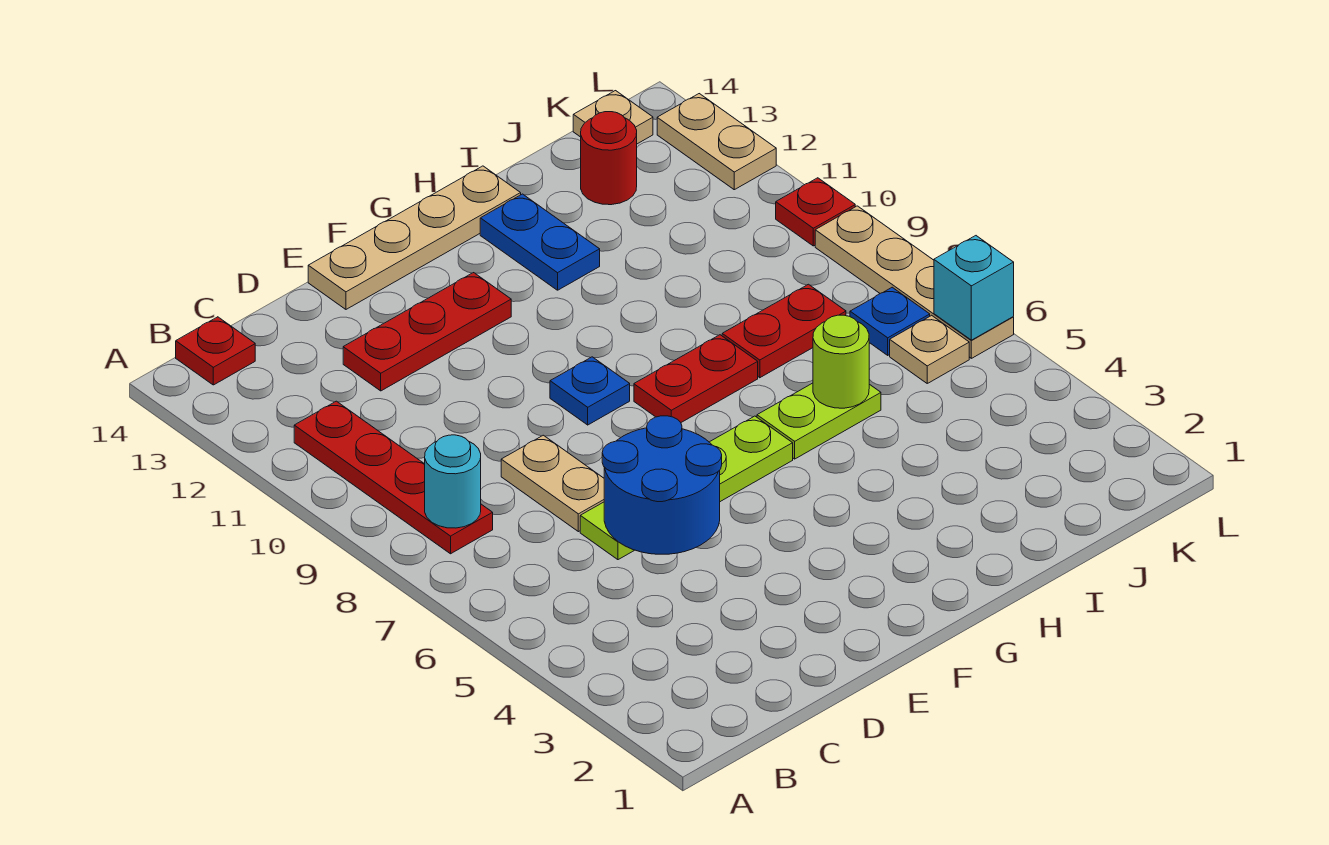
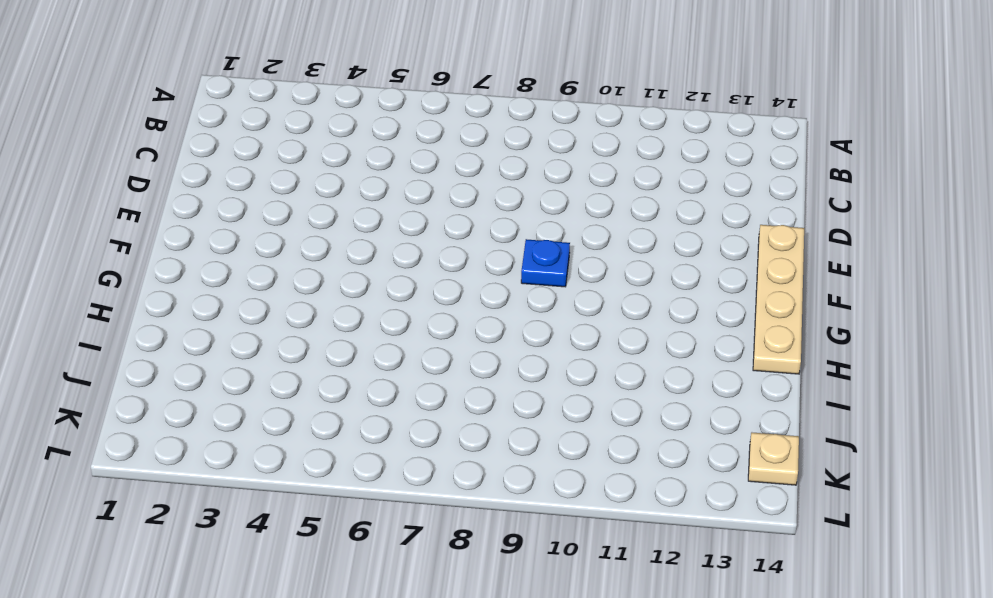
none -> red plate B8:B11 level 1
none -> red plate B14 level 1
none -> lime plate D6:G6 level 1

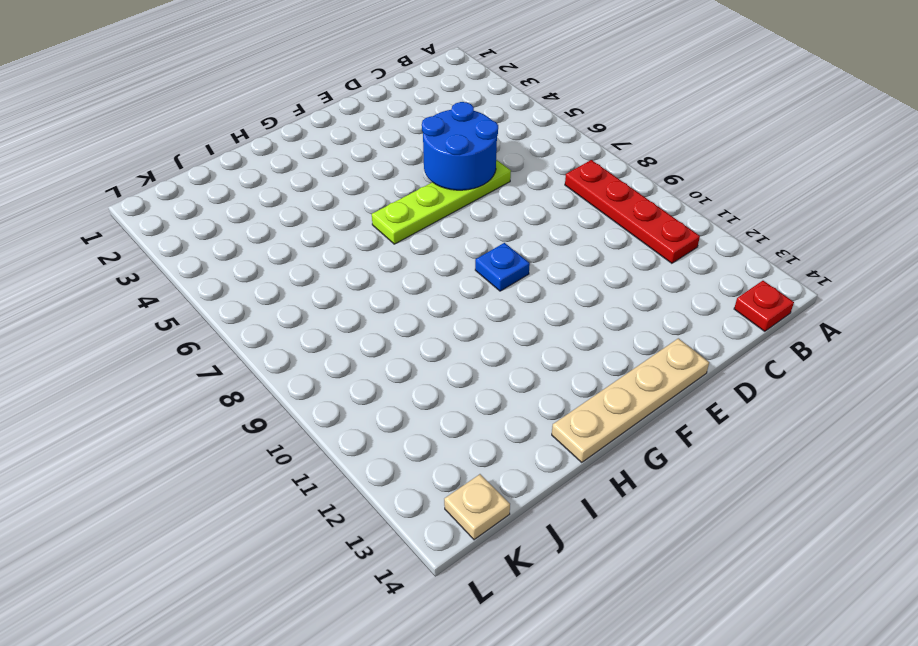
none -> tan plate D7:D8 level 1
none -> red plate D12:F12 level 1
none -> red plate G8:H8 level 1

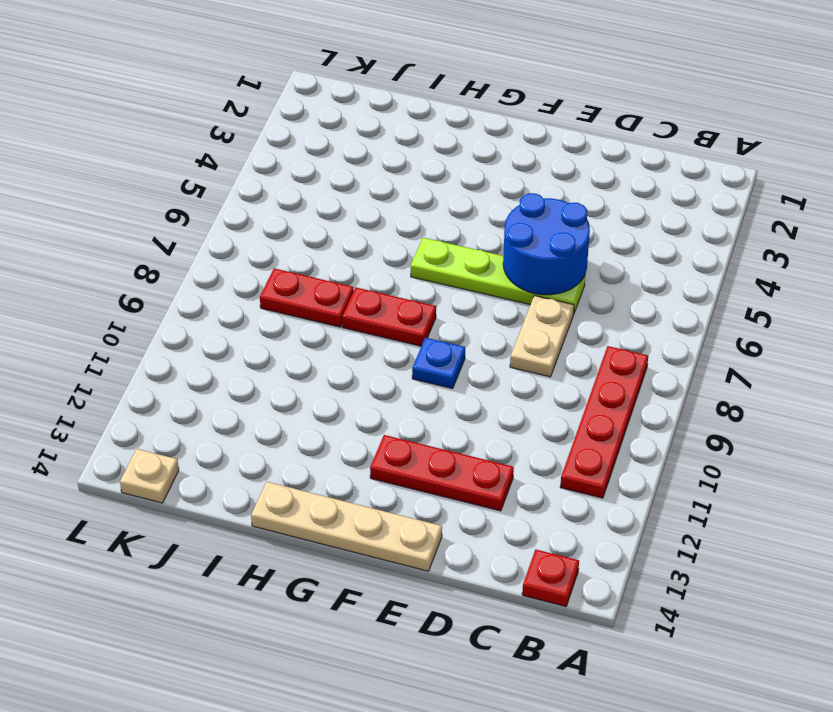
none -> lime plate H6:I6 level 1
none -> blue plate H12:H13 level 1
none -> red round brick J13 level 1

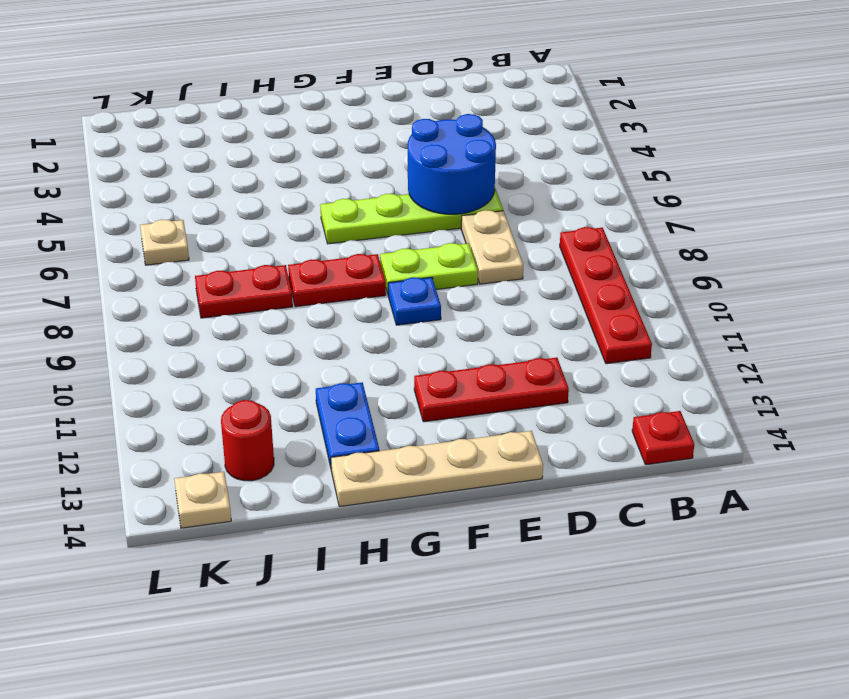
lime plate E8:F8 level 1 -> lime plate H6:I6 level 1
none -> blue plate K7 level 1
none -> tan plate L6:L9 level 1
none -> red plate L10 level 1

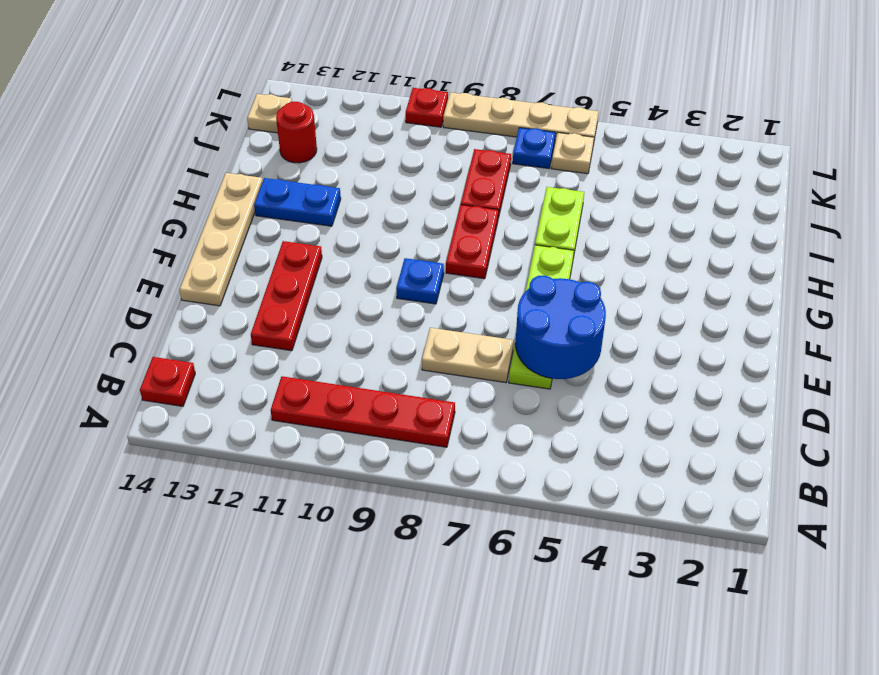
none -> tan plate L12:L13 level 1
none -> cyan round brick B8 level 2
none -> lime round brick I6 level 2

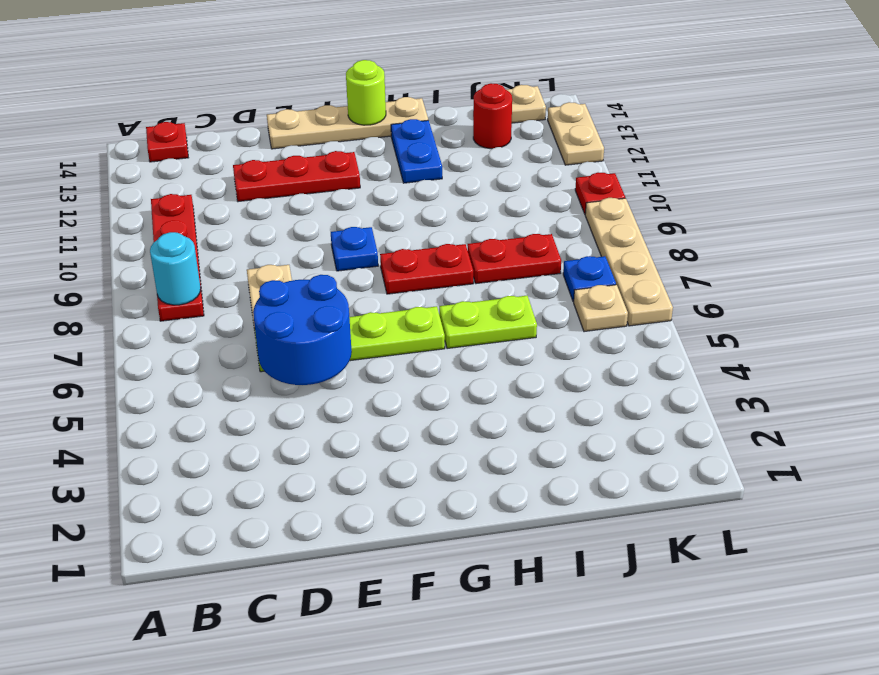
lime round brick G14 level 2 -> lime round brick I6 level 2
none -> cyan brick L6 level 2

